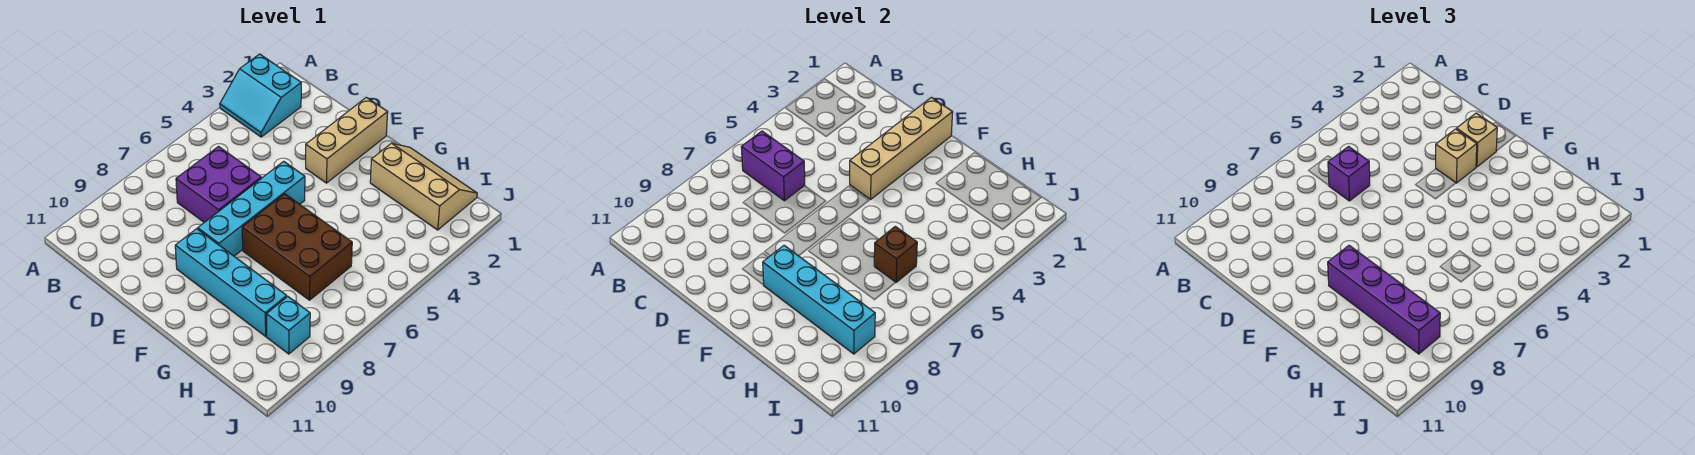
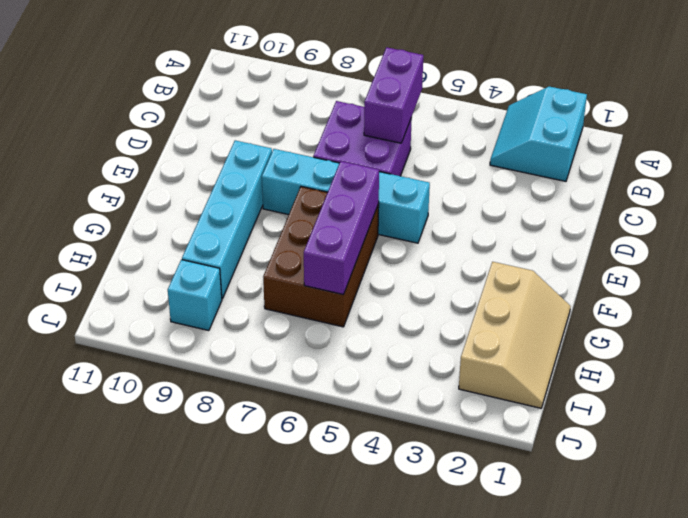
purple brick F6:H6 level 2 -> brown brick H6 level 2
none -> tan brick E1:E3 level 1
none -> tan brick E1:E4 level 2
none -> cyan brick F9:I9 level 2

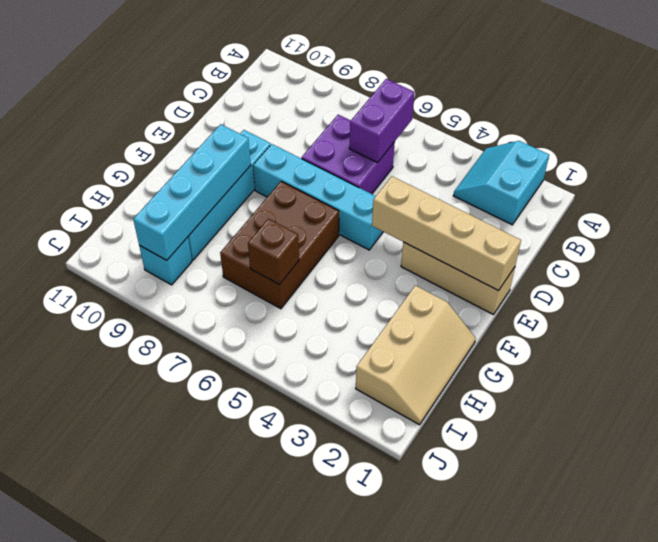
none -> purple brick C6 level 3
none -> tan brick E2 level 3
none -> tan brick E3 level 3

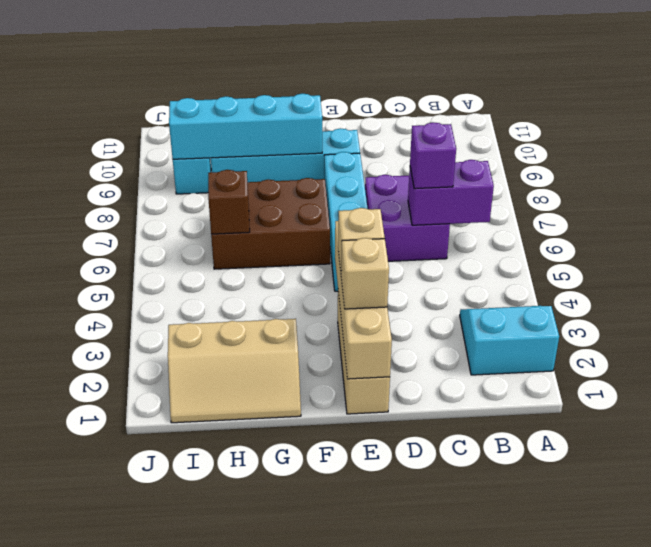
none -> purple brick F9:I9 level 3

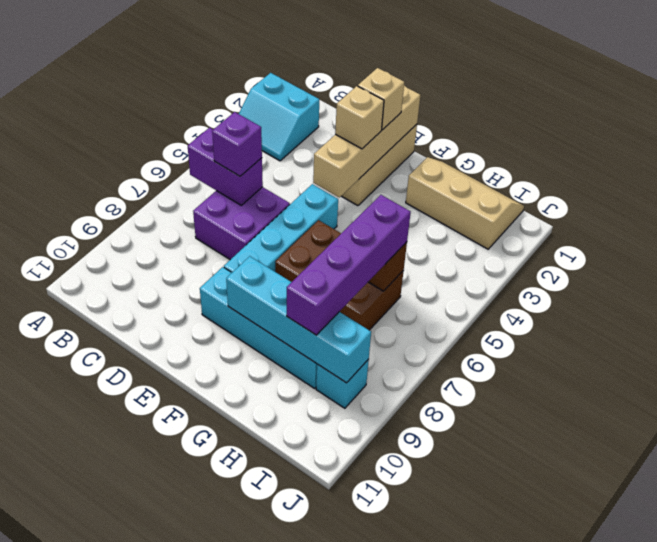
purple brick H6:H9 level 3 -> purple brick F9:I9 level 3

